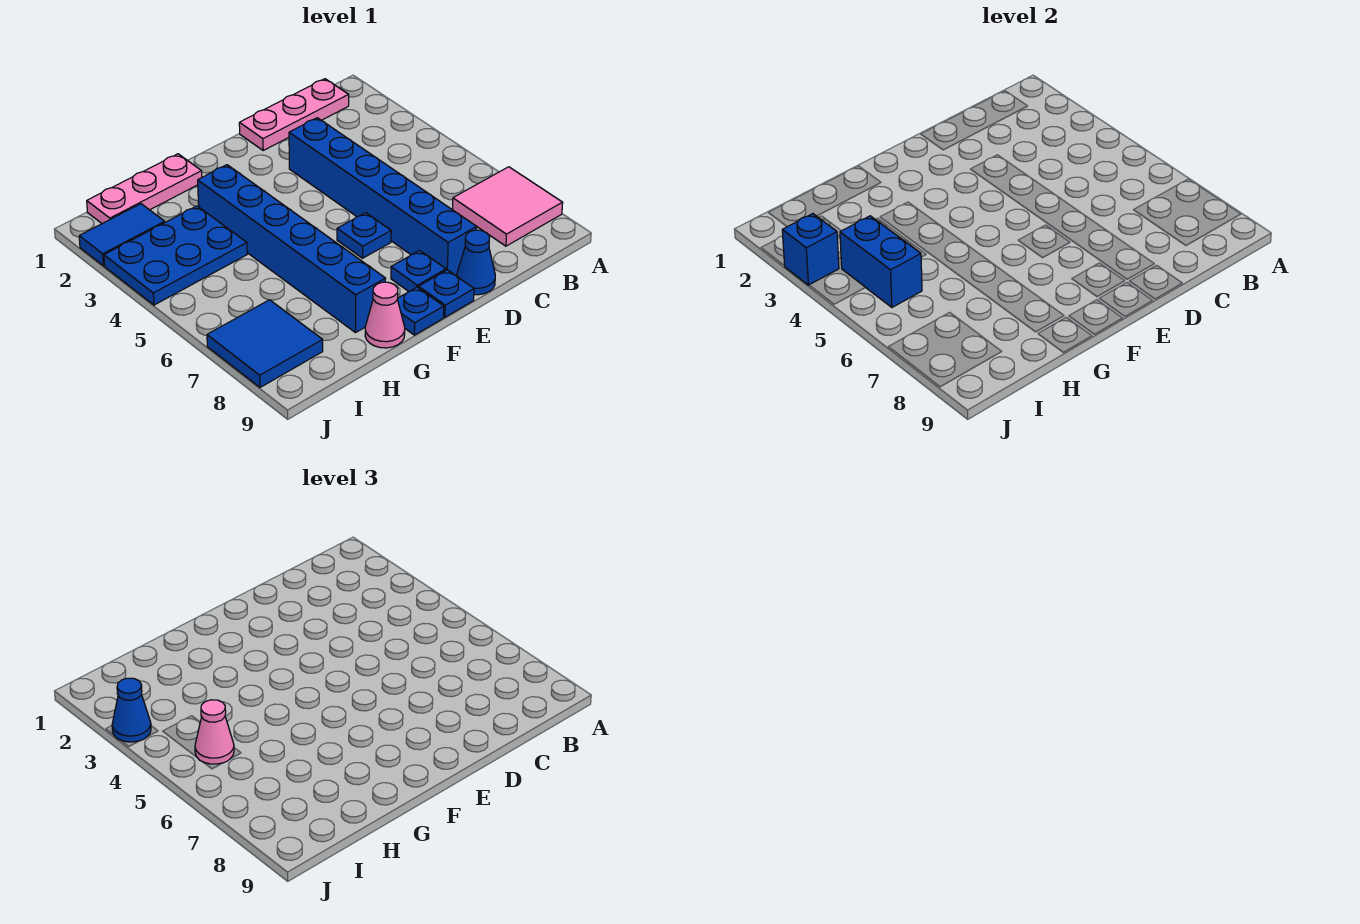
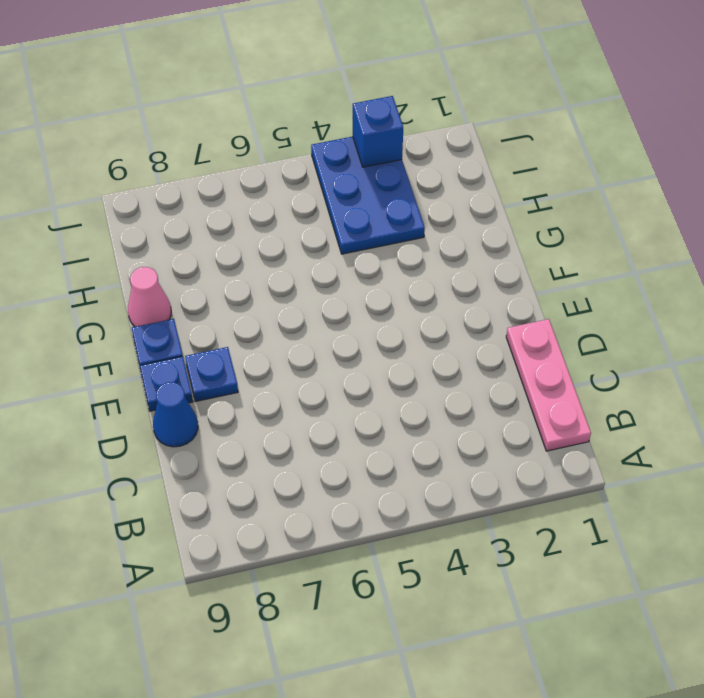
none -> pink tile A7:B8 level 1
none -> blue brick D3:D8 level 1
none -> blue plate E6 level 1

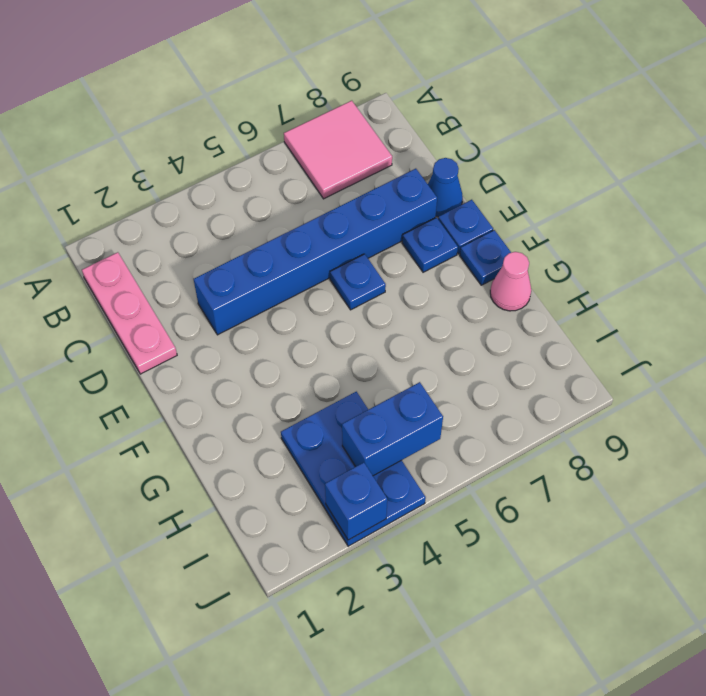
none -> pink plate G1:I1 level 1
none -> blue brick G3:G8 level 1
none -> blue tile I2:J2 level 1

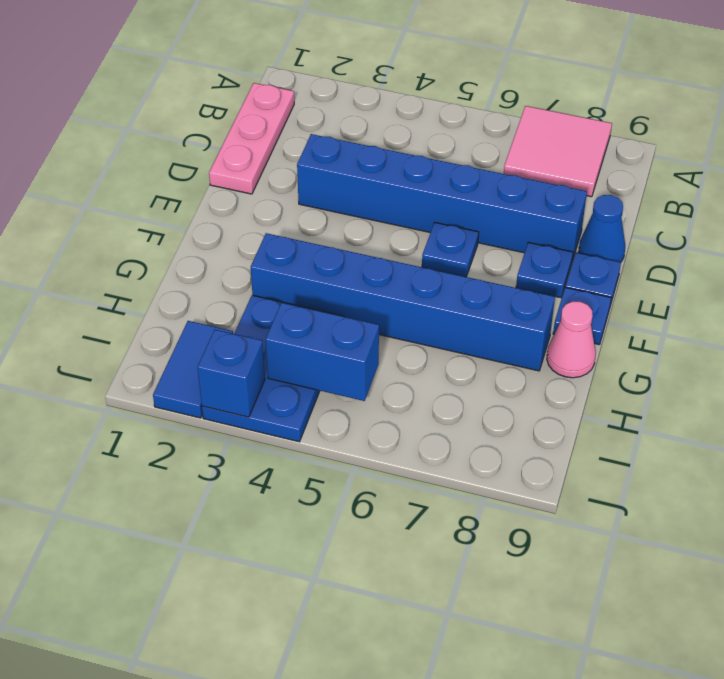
none -> pink plate G1:I1 level 1
none -> blue tile I7:J8 level 1
none -> pink cone I5 level 3

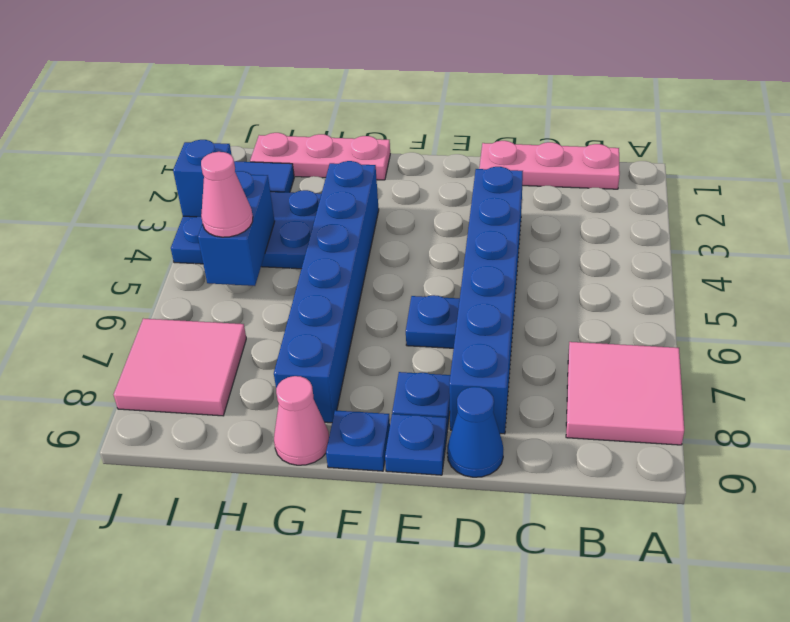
pink tile I7:J8 level 1 -> blue tile I7:J8 level 1
none -> blue cone J3 level 3

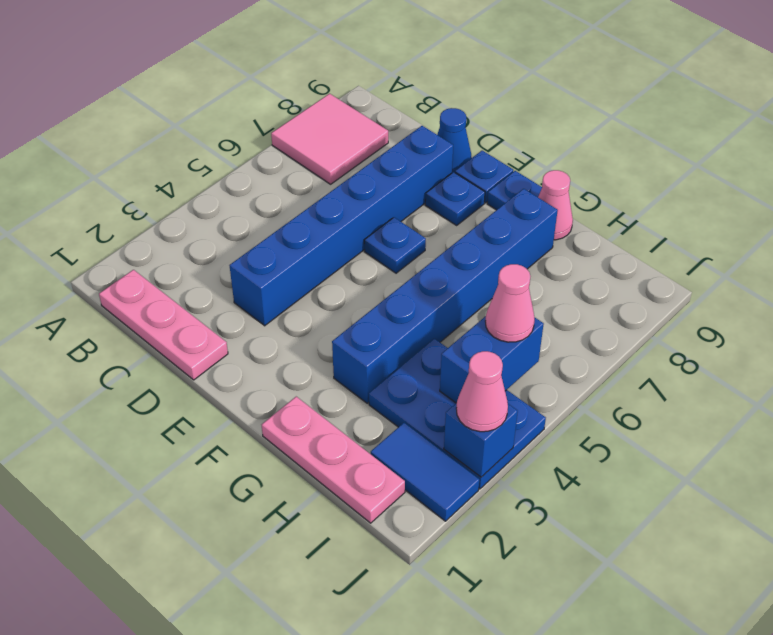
pink cone J3 level 3 -> blue cone J3 level 3
none -> blue tile I7:J8 level 1

